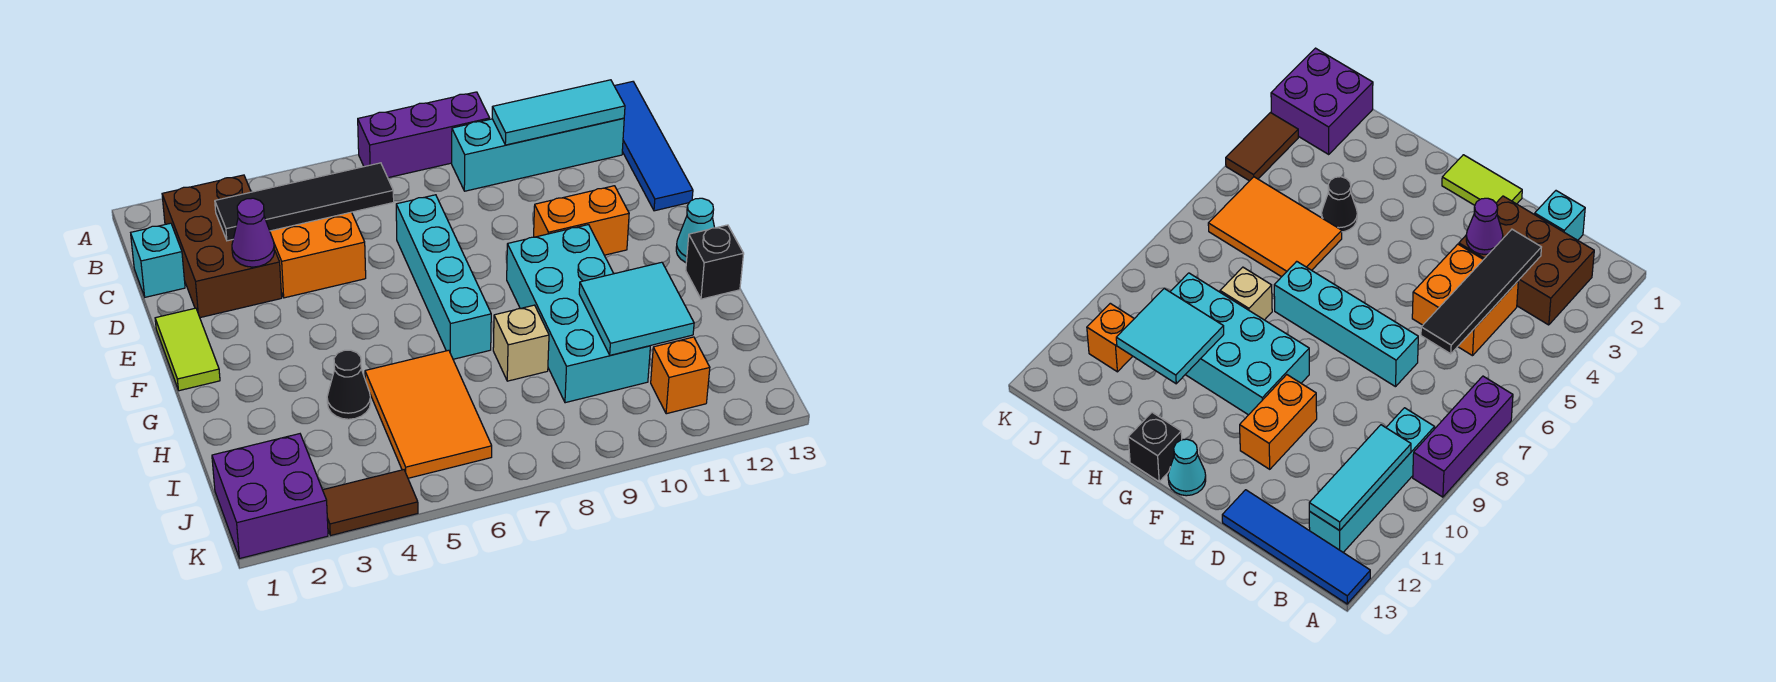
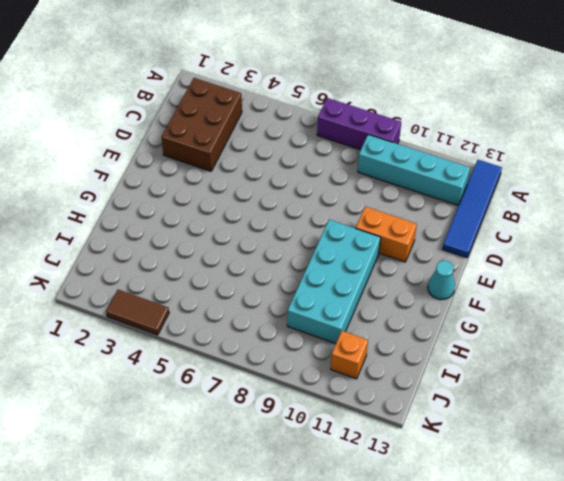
none -> cyan brick C1 level 1
none -> orange brick C4:D5 level 1
none -> cyan brick D7:G7 level 1

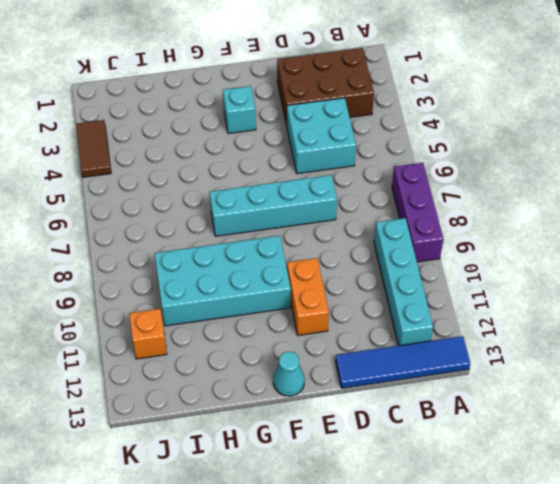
cyan brick C4:D5 level 1 -> orange brick C4:D5 level 1
cyan brick F3 level 1 -> cyan brick C1 level 1
none -> lime tile E1:F1 level 1
none -> black brick G13 level 1
none -> black cone H4 level 1

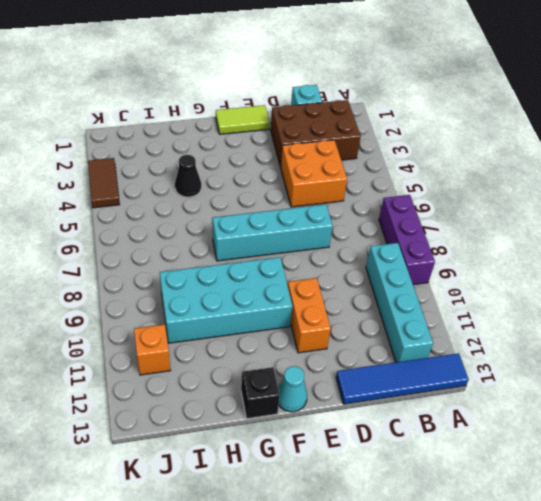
none -> orange tile H5:J6 level 1
none -> tan brick H8 level 1
none -> purple brick J1:K2 level 1

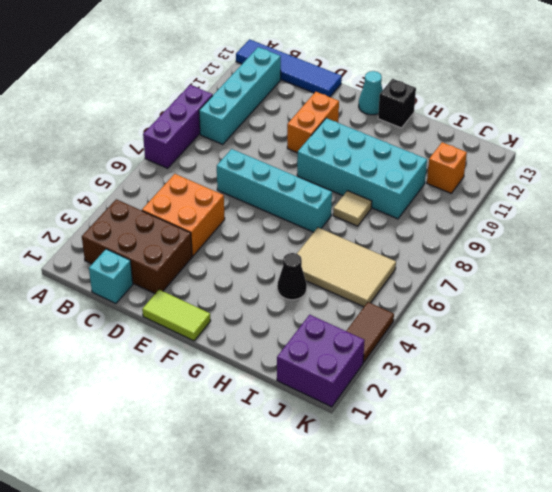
tan tile H5:J6 level 1 -> orange tile H5:J6 level 1
tan tile H8 level 1 -> tan brick H8 level 1
none -> cyan tile B10:B12 level 2
none -> black tile C3:C6 level 2
none -> purple cone D3 level 2

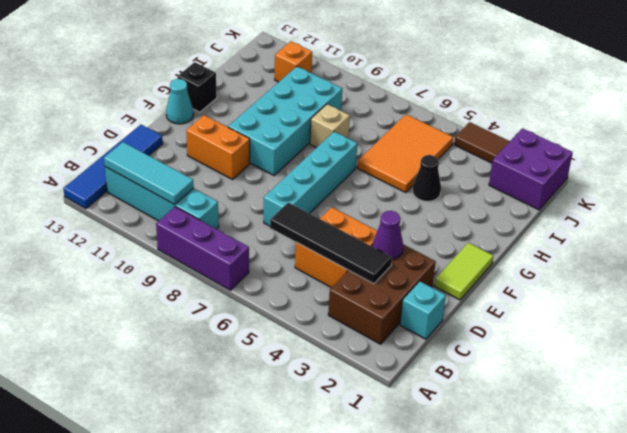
none -> cyan tile H10:I11 level 2

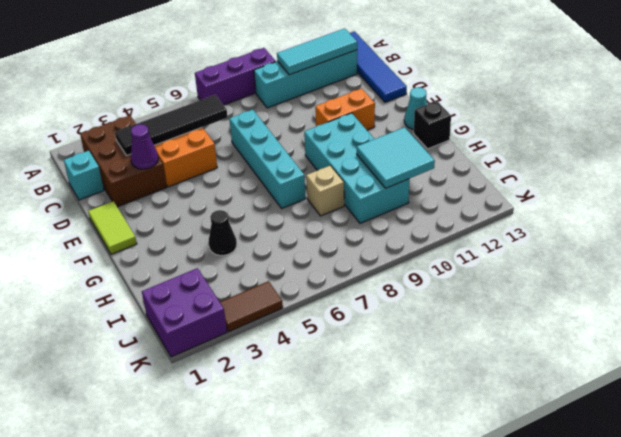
none -> orange tile H5:J6 level 1
none -> orange brick J11 level 1

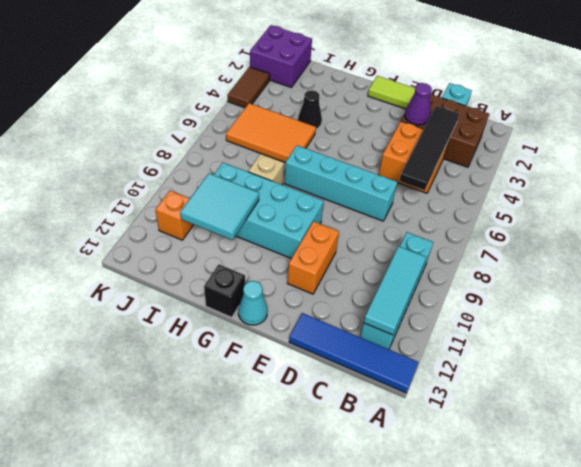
none -> purple brick A7:A9 level 1

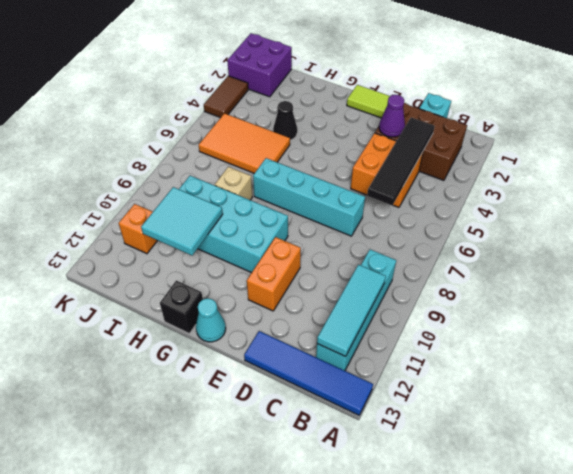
none -> purple brick A7:A9 level 1

